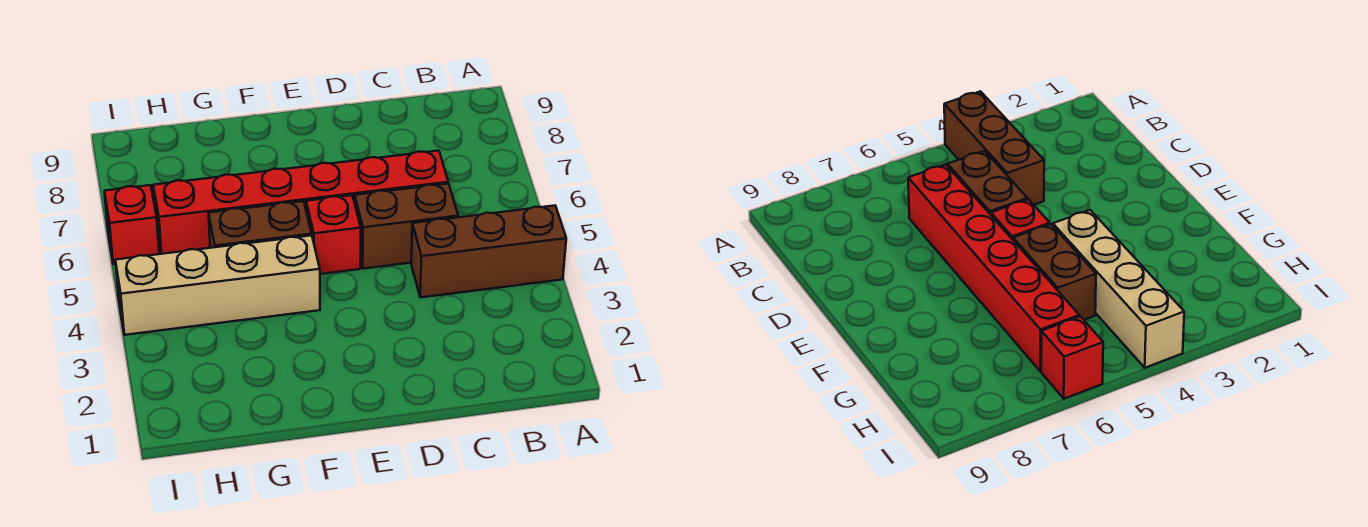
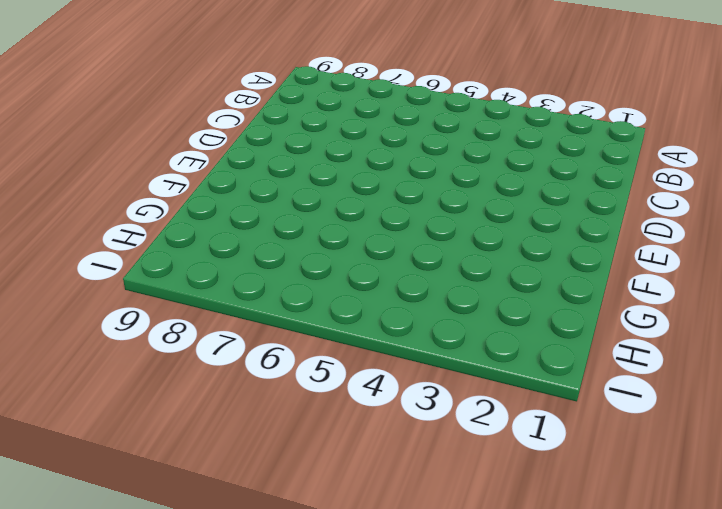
none -> brown brick A4:C4 level 1
none -> brown brick C5:D5 level 1

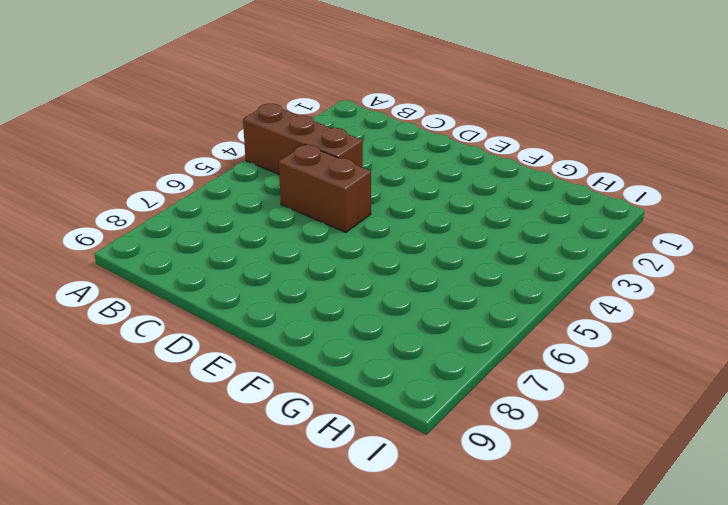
none -> red brick C6:H6 level 1
none -> red brick E5 level 1

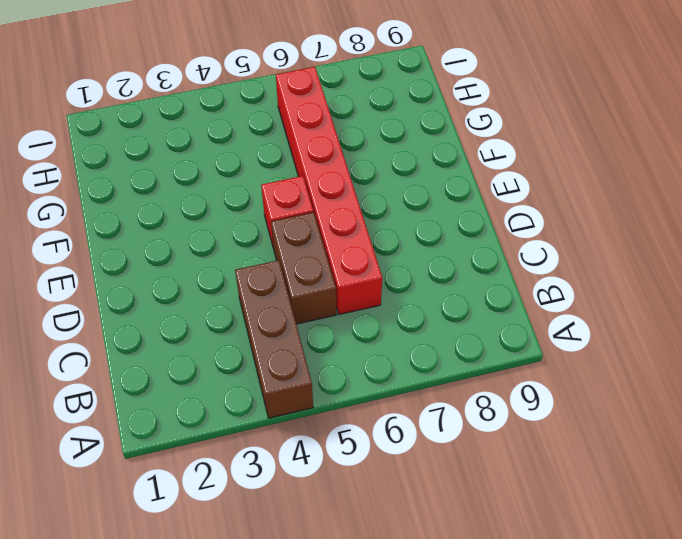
none -> tan brick F4:I4 level 1
none -> brown brick F5:G5 level 1

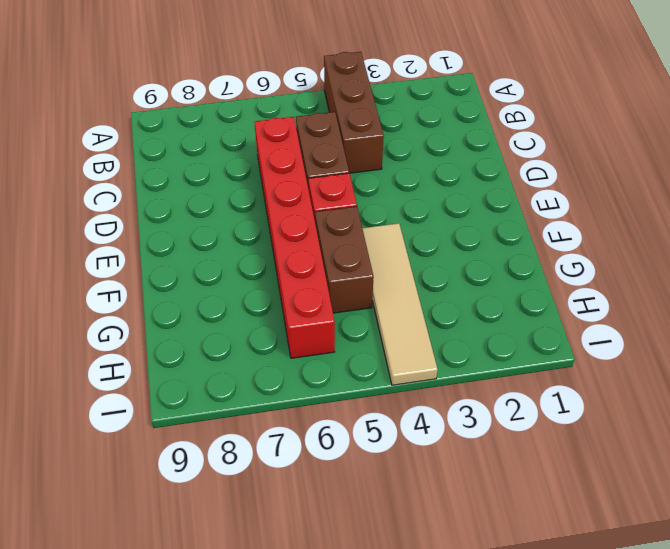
tan tile F4:I4 level 1 -> tan brick F4:I4 level 1
none -> red brick I6 level 1

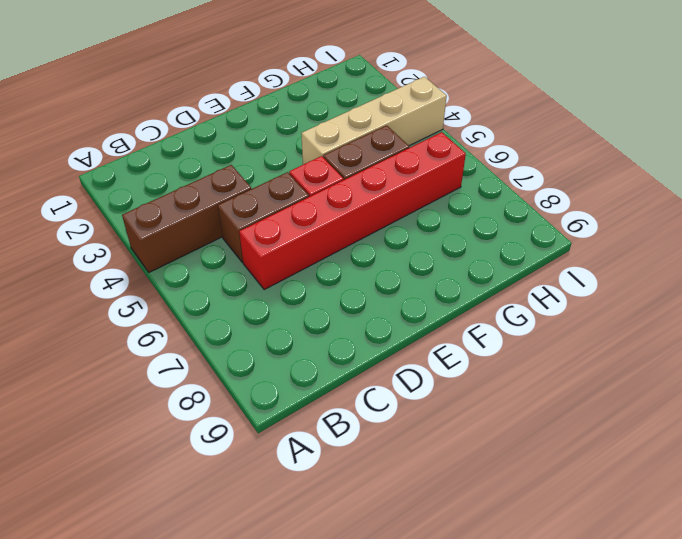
none -> red brick I6 level 1

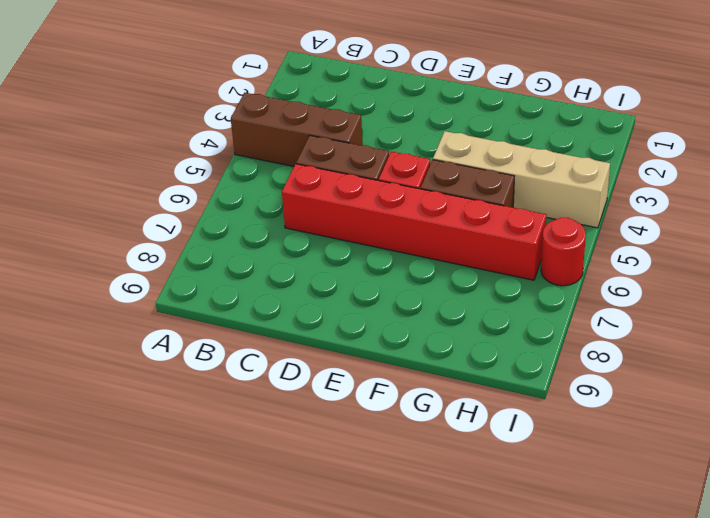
red round brick I6 level 1 -> red brick I6 level 1

